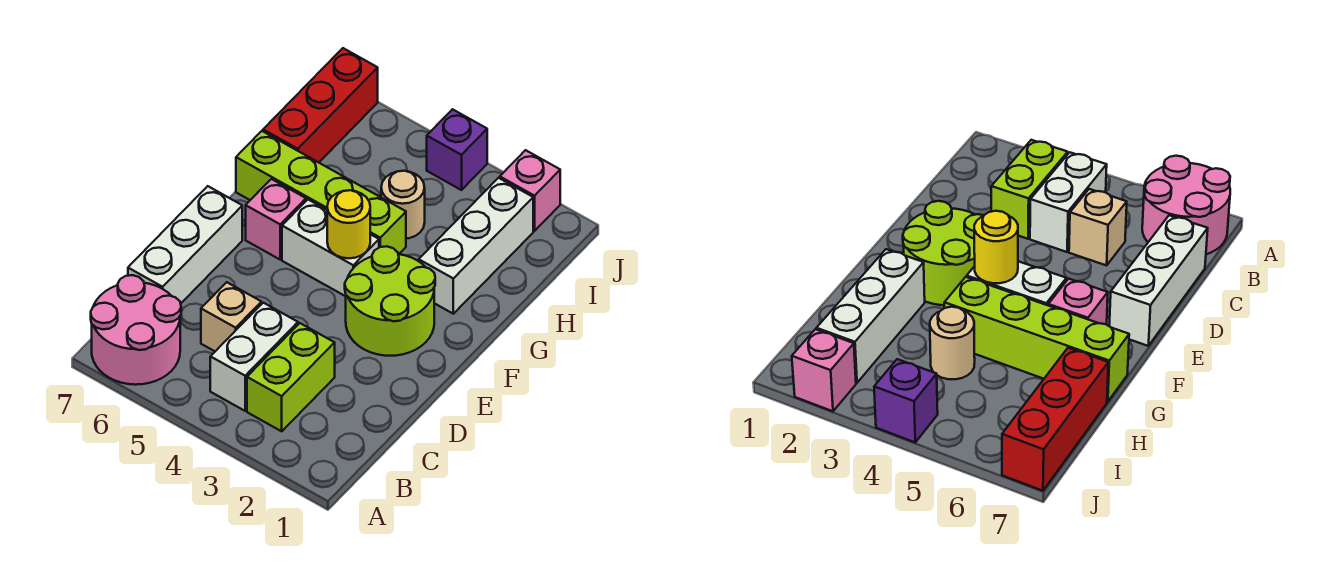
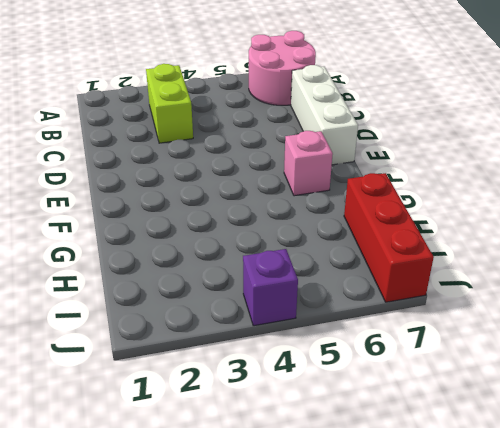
none -> white brick B4:C4 level 1
none -> tan brick C5 level 1
none -> lime round brick E2:F3 level 1

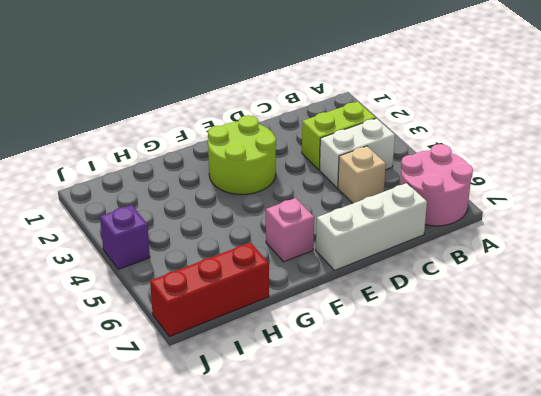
none -> white brick F4:F5 level 1
none -> white brick G2:I2 level 1
none -> lime brick G4:G7 level 1

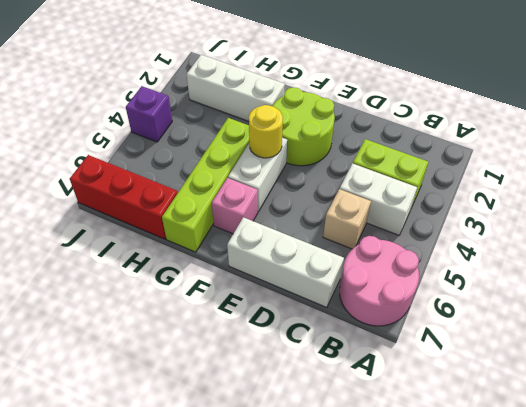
none -> tan round brick H4 level 1
none -> pink brick J2 level 1

